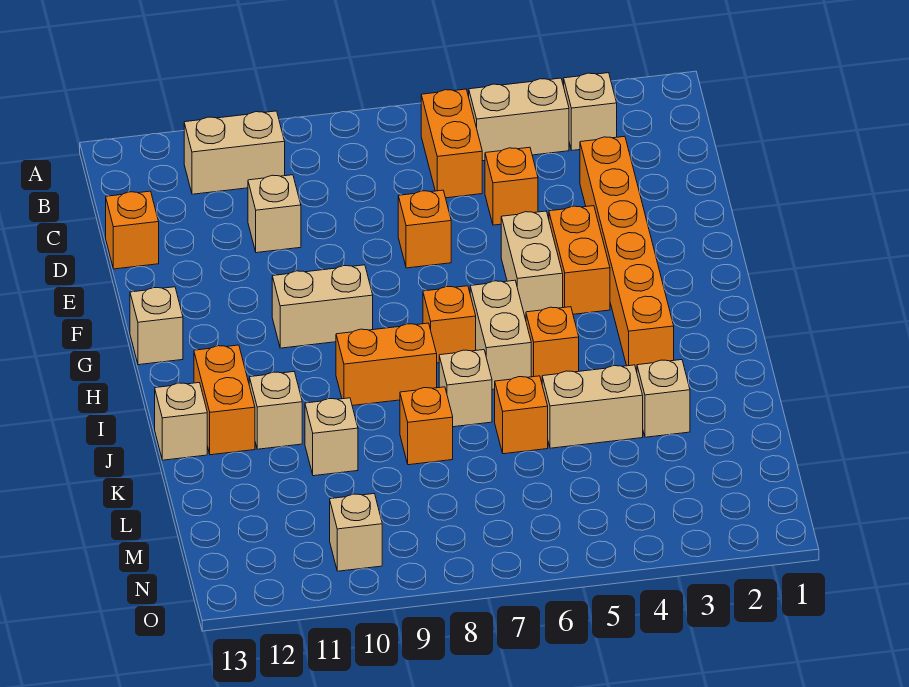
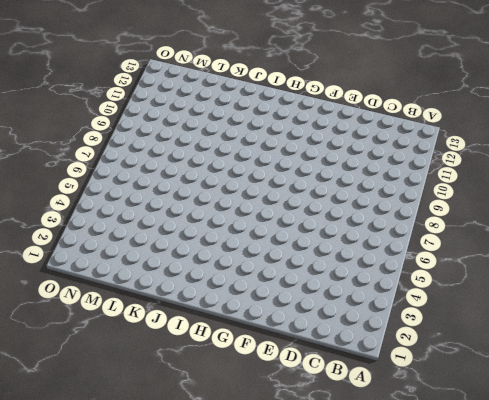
none -> tan brick B3 level 1
none -> tan brick B4:B5 level 1
none -> orange brick B6:C6 level 1

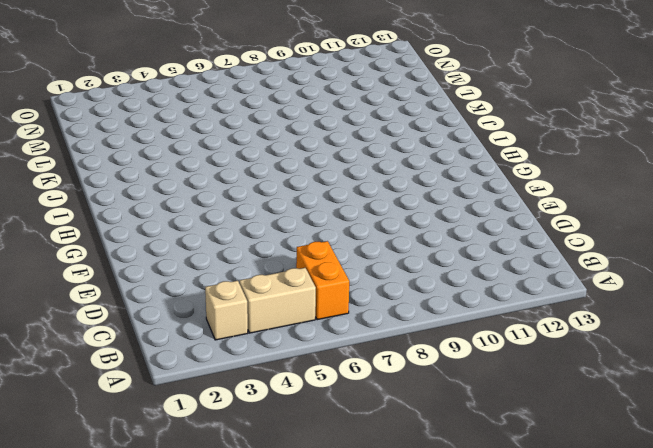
none -> tan brick B10:B11 level 1
none -> orange brick D3:I3 level 1
none -> orange brick D5 level 1

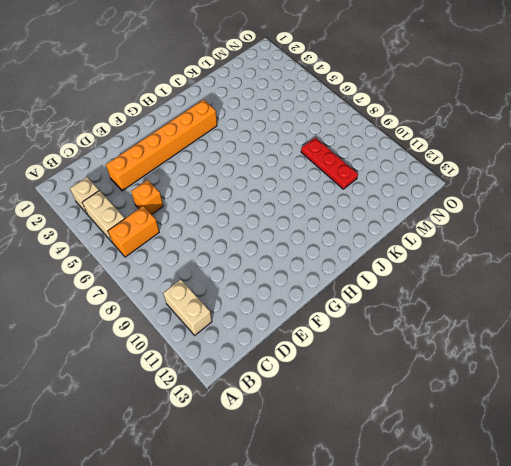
red plate L8:L10 level 1 -> none
none -> tan brick D10 level 1
none -> orange brick D13 level 1
none -> orange brick E7 level 1

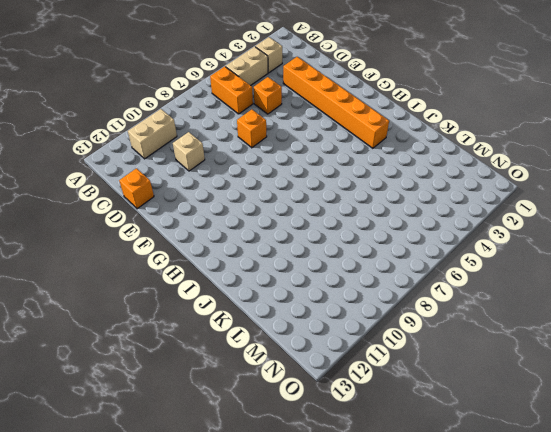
none -> orange brick F4:G4 level 1
none -> tan brick F5:G5 level 1
none -> tan brick G9:G10 level 1

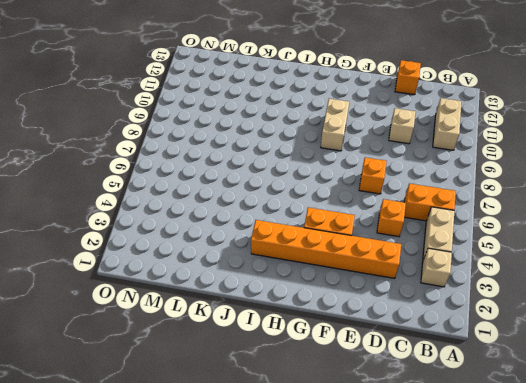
none -> tan brick F5:G5 level 1
none -> tan brick G13 level 1
none -> tan brick H6:I6 level 1

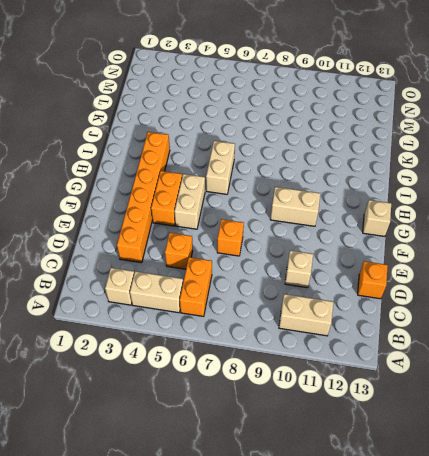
none -> orange brick H7 level 1
none -> orange brick I5 level 1
none -> orange brick I8:I9 level 1

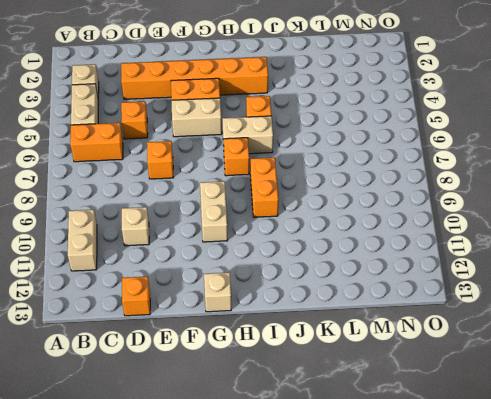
none -> orange brick I12:J12 level 1
none -> tan brick J7 level 1
none -> tan brick J11 level 1

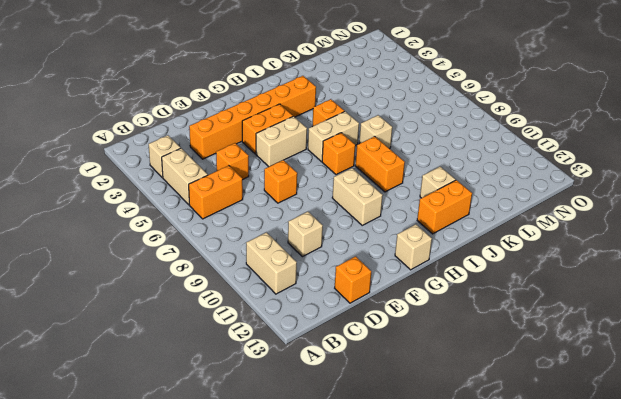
none -> tan brick J13 level 1
none -> tan brick K3 level 1
none -> tan brick K4:K5 level 1

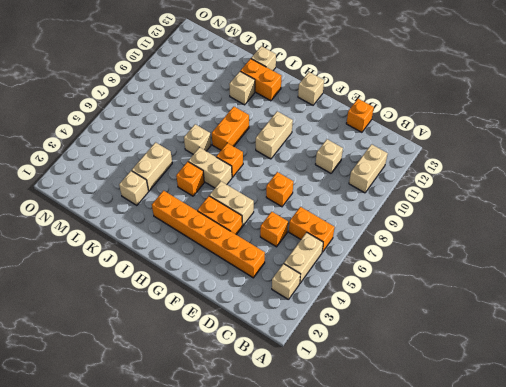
none -> orange brick K6 level 1
none -> orange brick K8 level 1
none -> tan brick K10 level 1

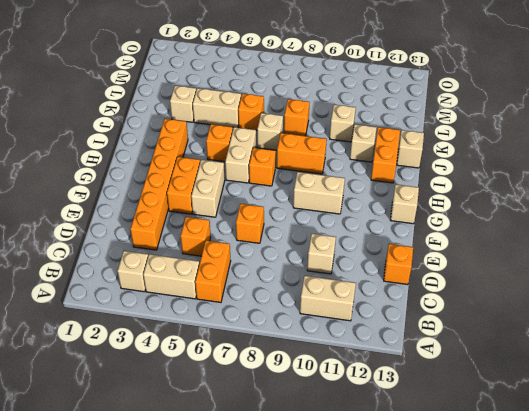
none -> tan brick N10 level 1

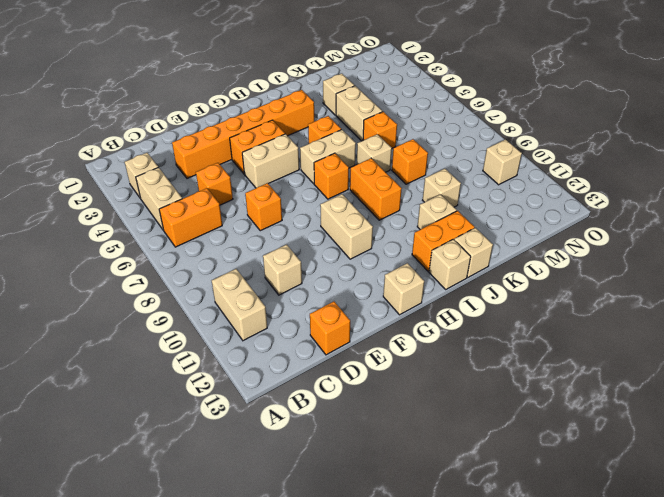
tan brick I13 level 1 -> none

